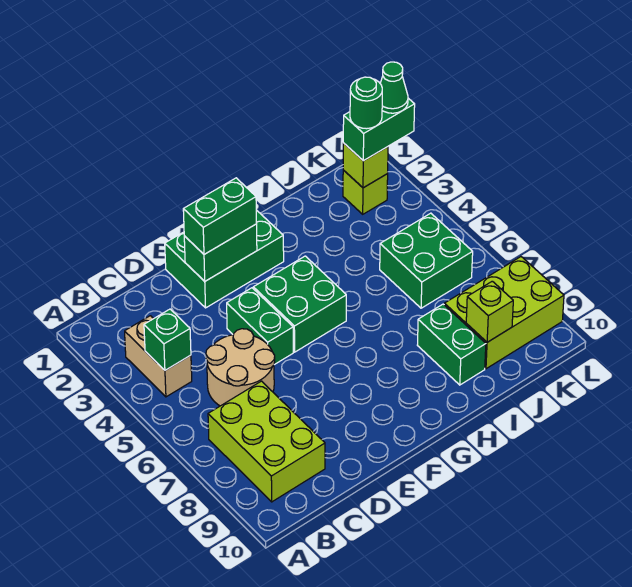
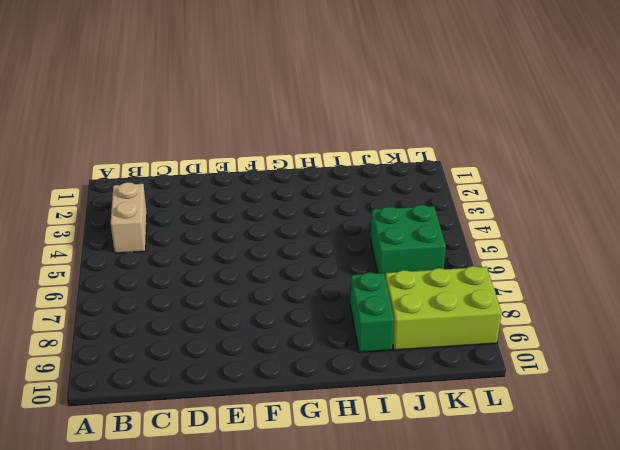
none -> lime brick B7:C9 level 1
none -> tan round brick C5:D6 level 1
none -> green brick E1:G2 level 1

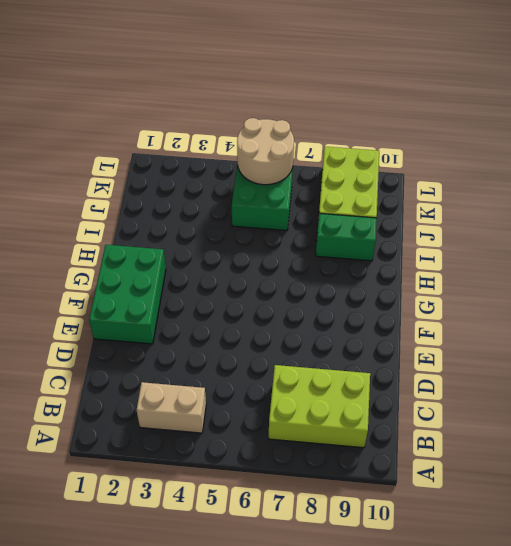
tan round brick K5:L6 level 2 -> tan round brick C5:D6 level 1
none -> green brick E4:E5 level 1
none -> green brick F4:G5 level 1
none -> lime brick K2 level 1

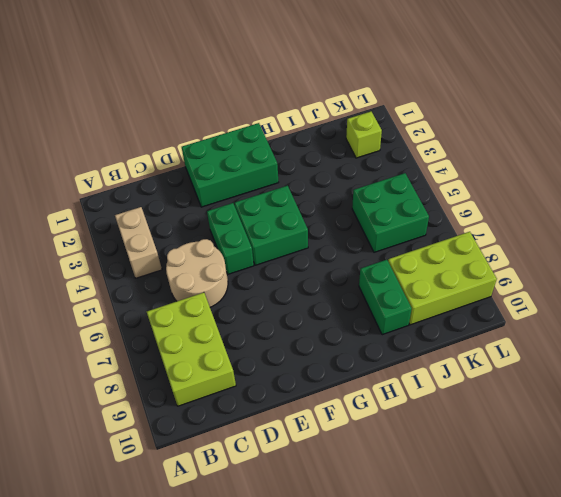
none -> green brick B4 level 2
none -> green brick E2:F2 level 2
none -> lime brick J9 level 2

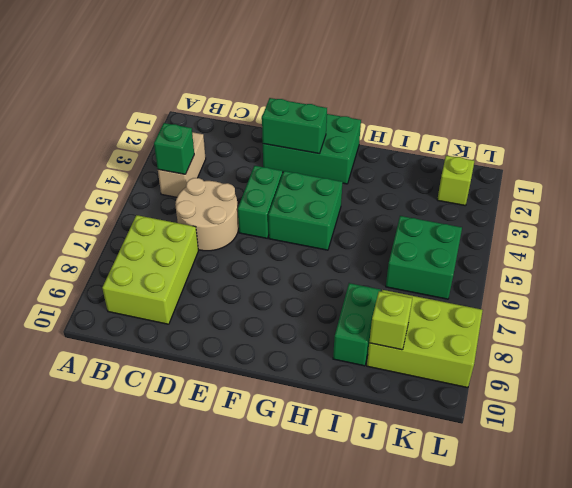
none -> lime brick K2 level 2
none -> green brick E2:F2 level 3
none -> green brick K2:L2 level 3

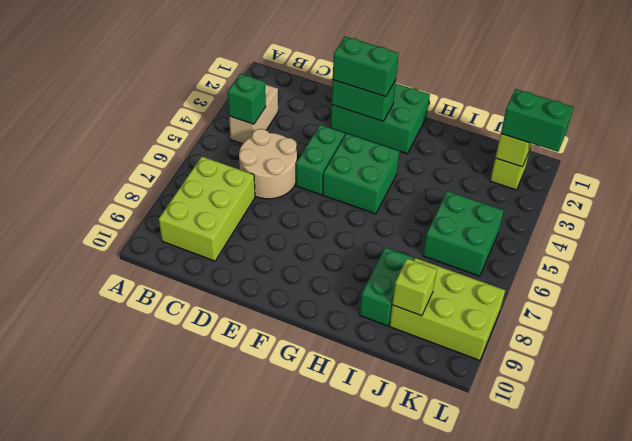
none -> green round brick K2 level 4
none -> green cone L2 level 4

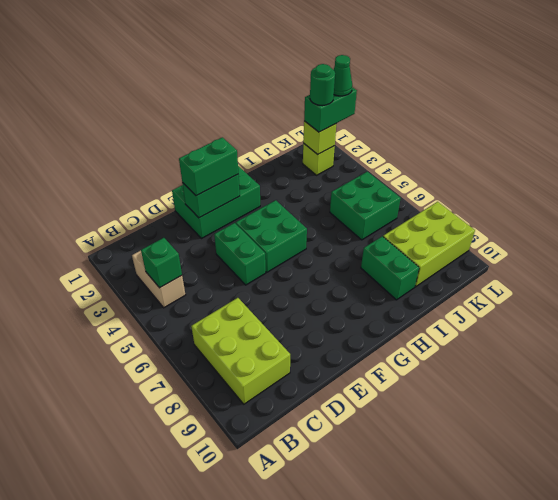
none -> tan round brick C5:D6 level 1
none -> lime brick J9 level 2

